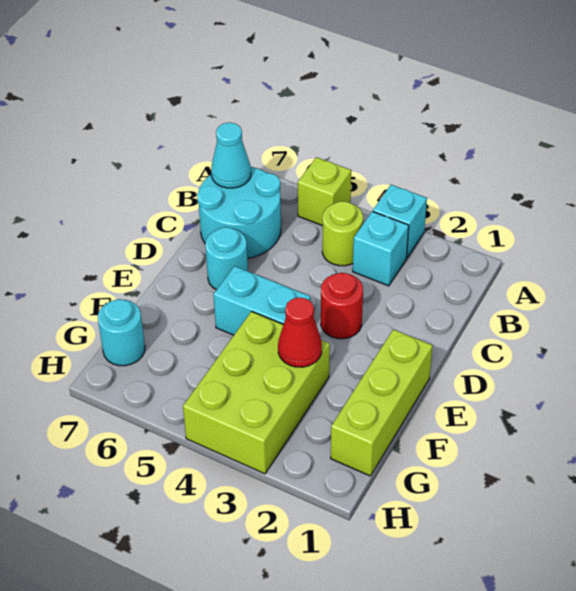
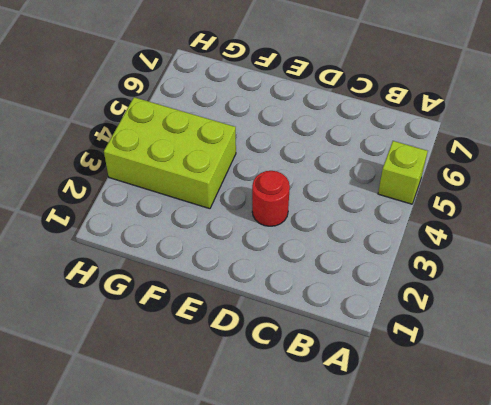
none -> cyan brick A3 level 1
none -> cyan brick B3 level 1
none -> lime round brick B4 level 1

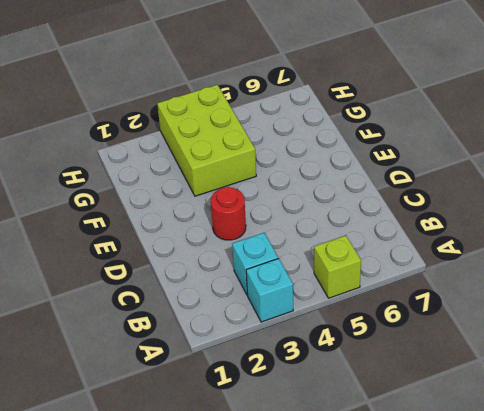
none -> lime round brick B4 level 1
none -> cyan round brick B6:C7 level 1
none -> cyan round brick D6 level 1

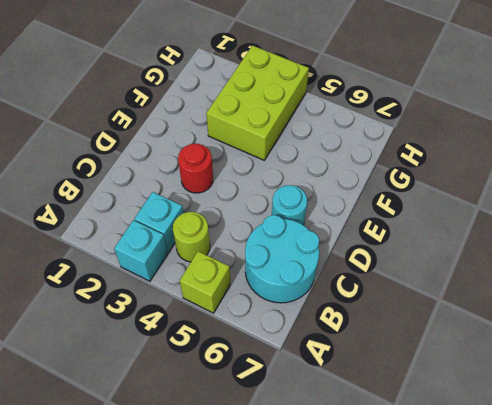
none -> lime brick E1:G1 level 1
none -> cyan brick E4:E5 level 1
none -> cyan round brick G7 level 1

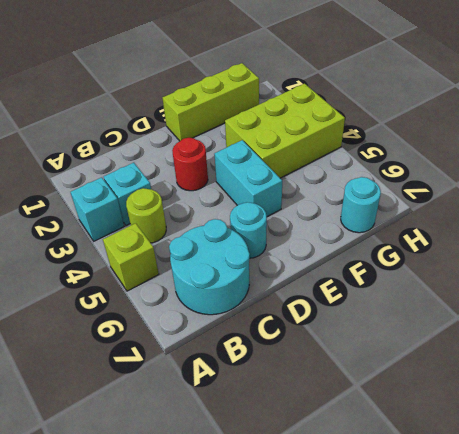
none -> cyan cone B7 level 2
none -> red cone F3 level 2

